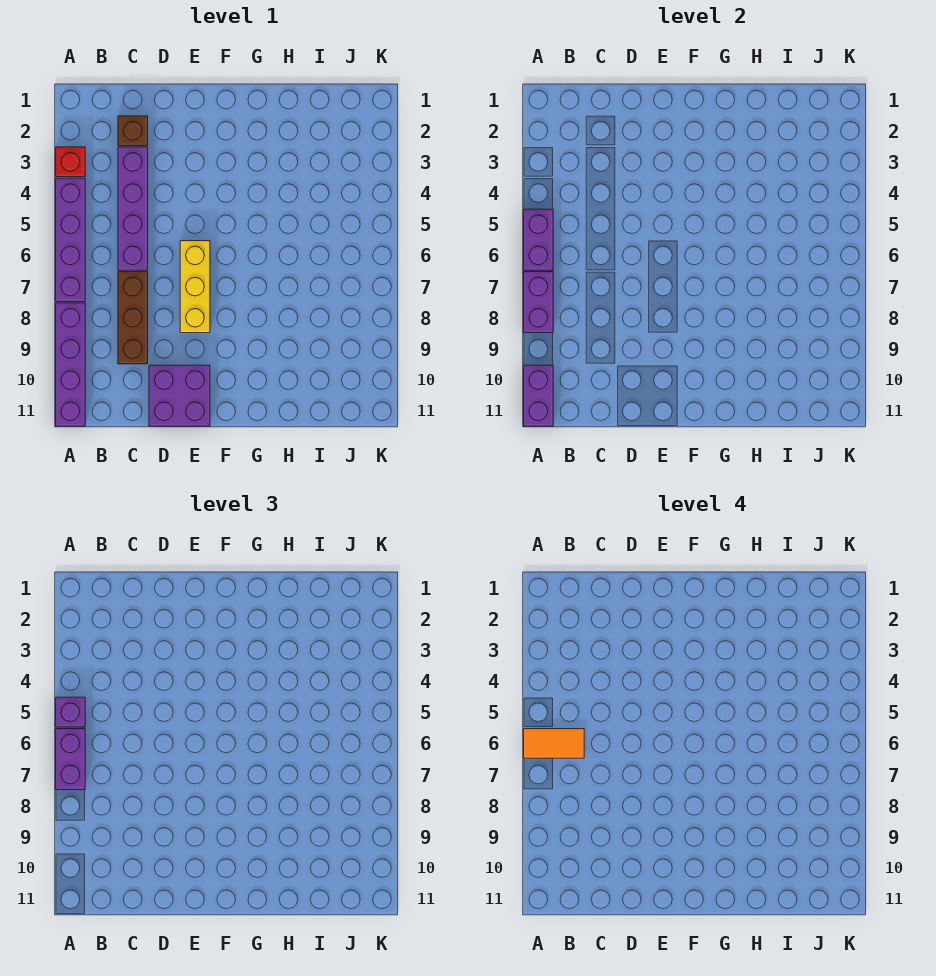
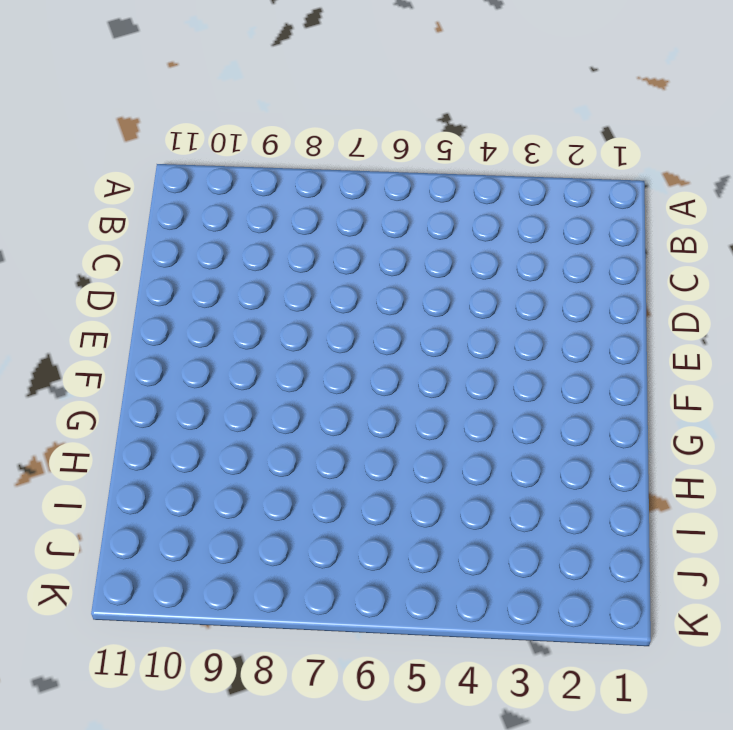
none -> red brick A3 level 1
none -> purple brick A4:A7 level 1
none -> purple brick A8:A11 level 1

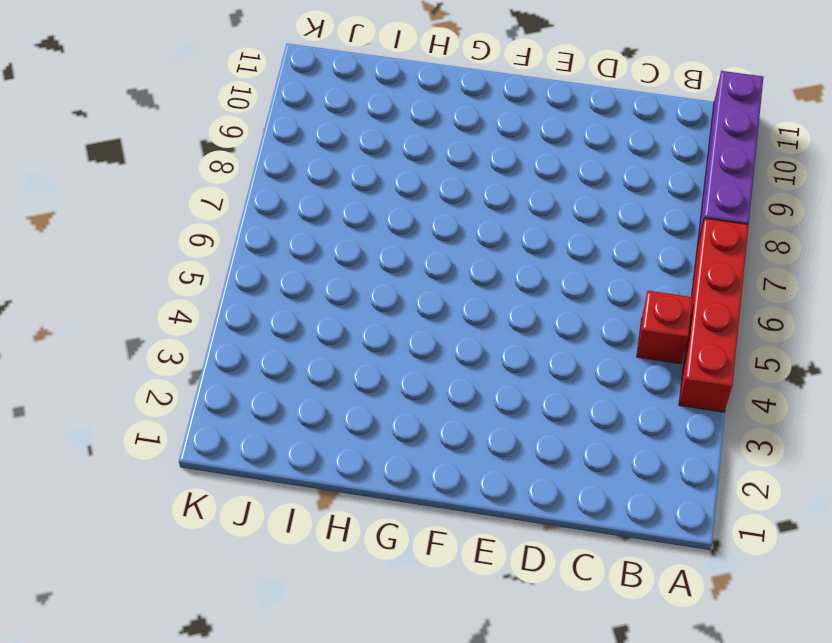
red brick A4:A7 level 1 -> purple brick A4:A7 level 1
red brick B5 level 1 -> red brick A3 level 1
none -> brown brick C2 level 1
none -> purple brick C3:C6 level 1
none -> brown brick C7:C9 level 1

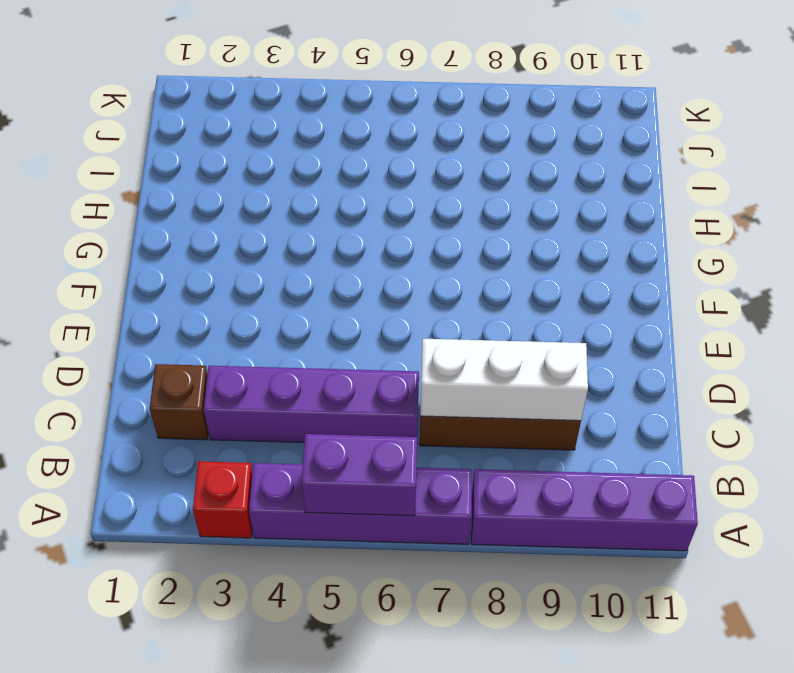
white brick C7:C9 level 2 -> none
none -> purple brick D10:E11 level 1
none -> yellow brick E6:E8 level 1
none -> purple brick A7:A8 level 2

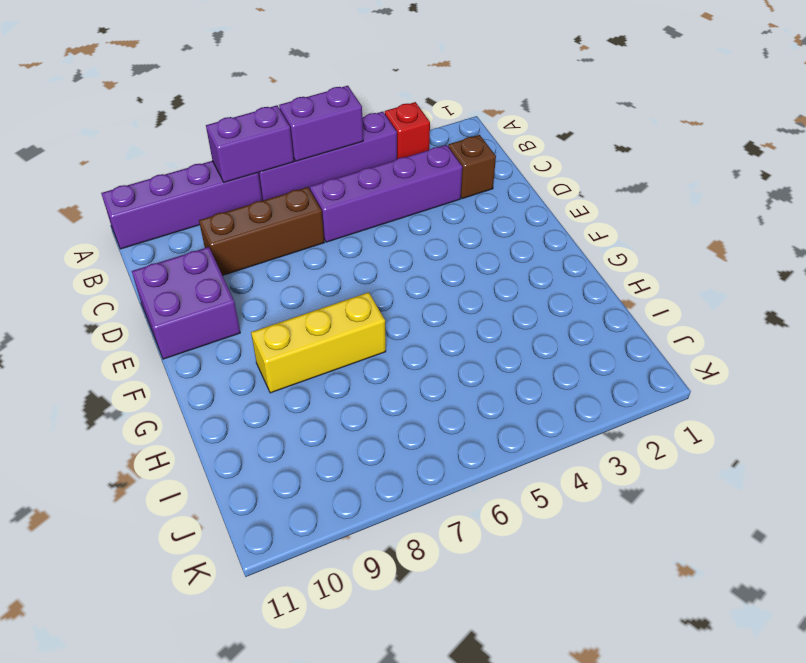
yellow brick G7:G9 level 1 -> yellow brick E6:E8 level 1
none -> purple brick A10:A11 level 2
none -> purple brick A5 level 3
none -> purple brick A6:A7 level 3

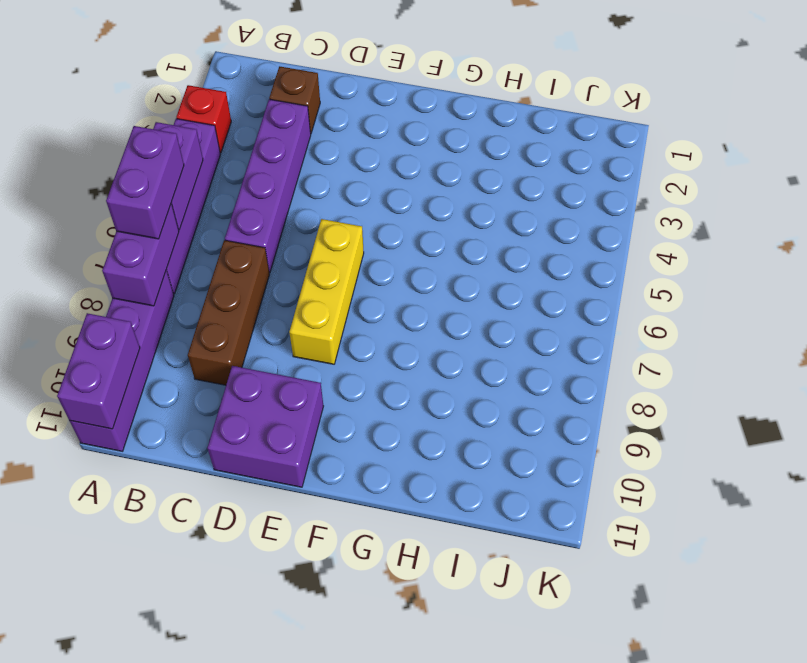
none -> purple brick A5 level 3
none -> orange tile A6:B6 level 4

